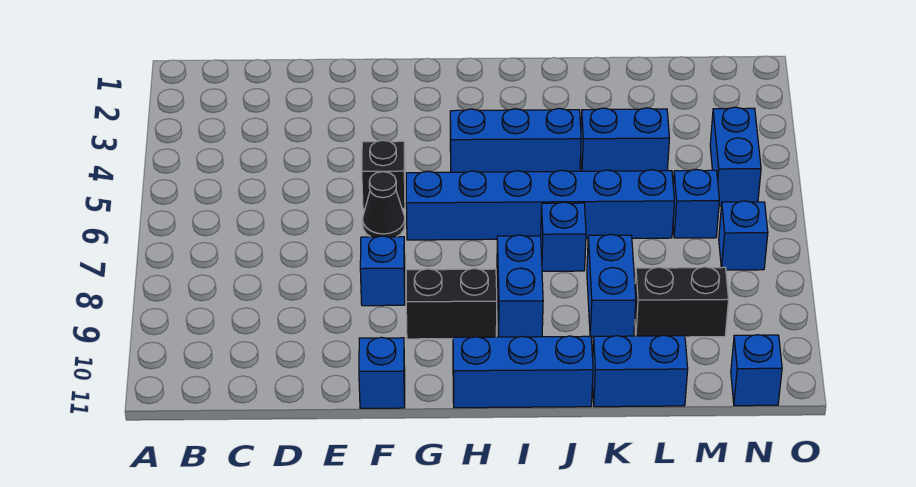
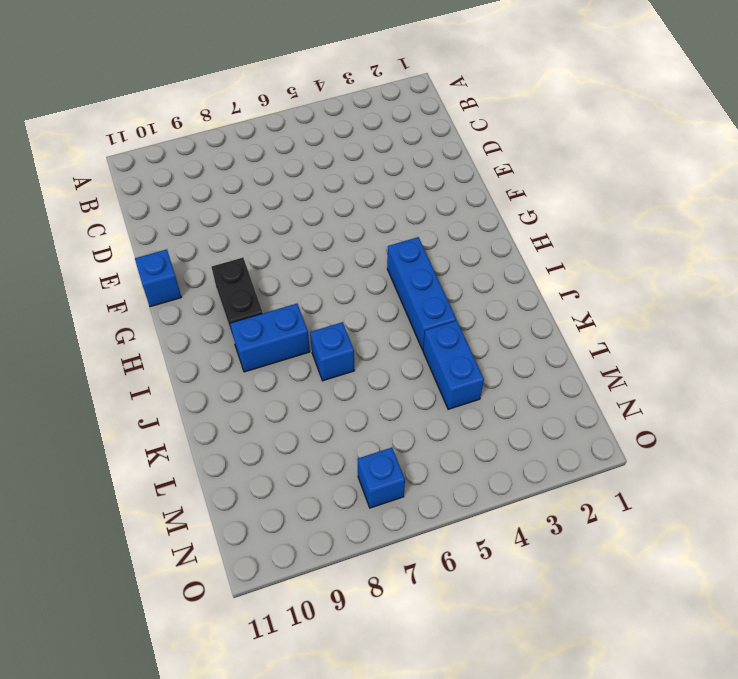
none -> black brick F5 level 1
none -> black cone F6 level 1
none -> blue brick F8 level 1

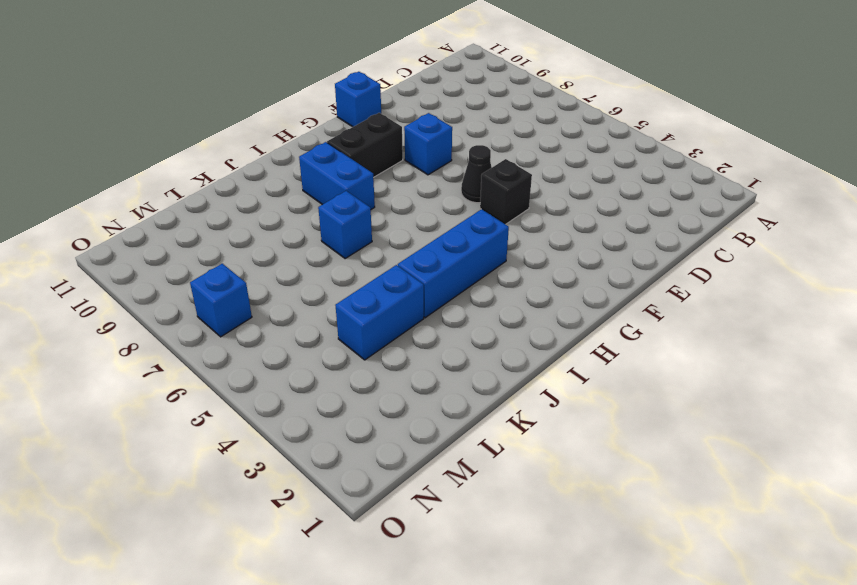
none -> blue brick G6:L6 level 1
none -> blue brick H11:J11 level 1
none -> blue brick K8:K9 level 1

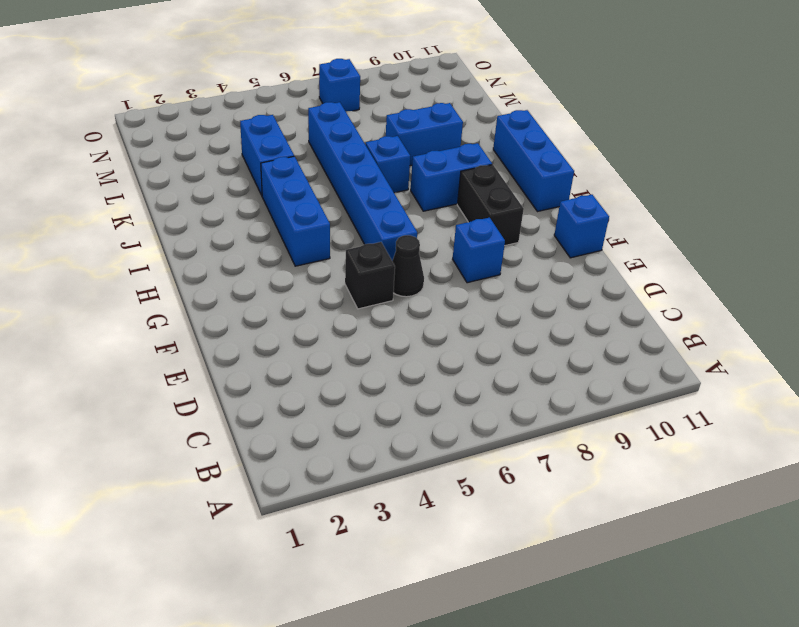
none -> blue brick K11:L11 level 1
none -> black brick L9:M9 level 1
none -> blue brick M6 level 1

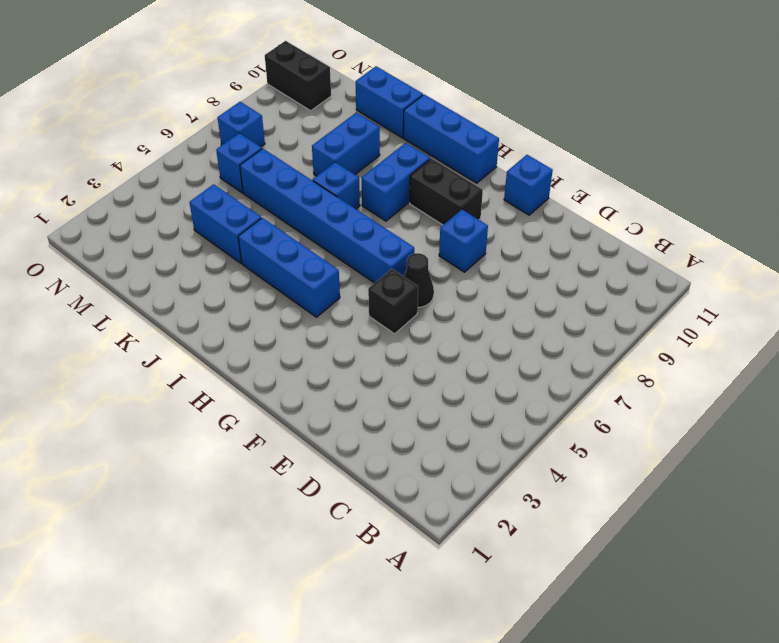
black brick N10:O10 level 1 -> black brick L9:M9 level 1
none -> blue brick N4:N5 level 1
none -> blue brick N11 level 1

